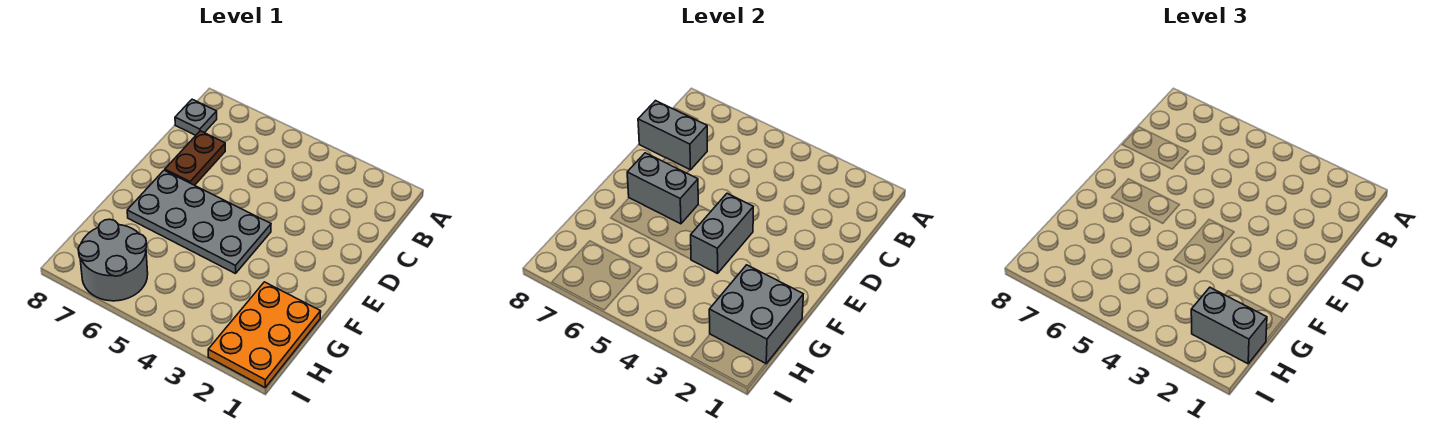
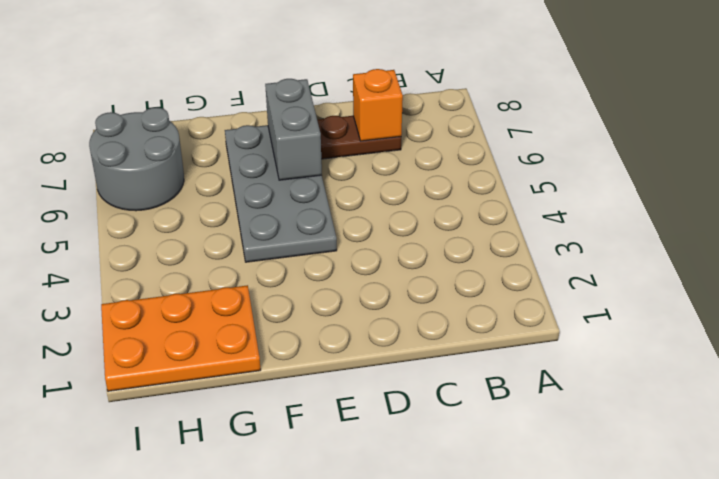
orange brick C7 level 2 -> grey brick C7:C8 level 2
none -> grey plate B8 level 1
none -> grey brick E4:F4 level 2

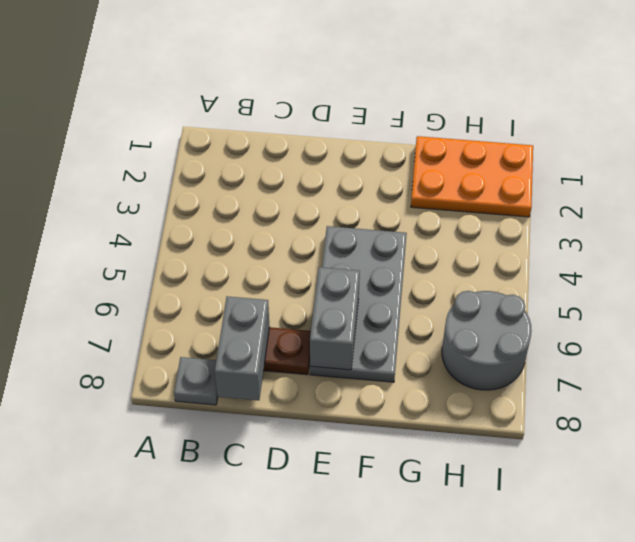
none -> grey brick E4:F4 level 2
none -> grey brick G1:H2 level 2

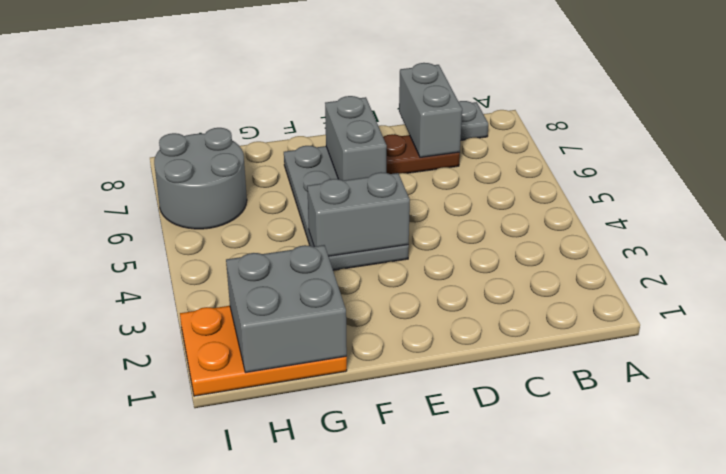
none -> grey brick H1:H2 level 3

